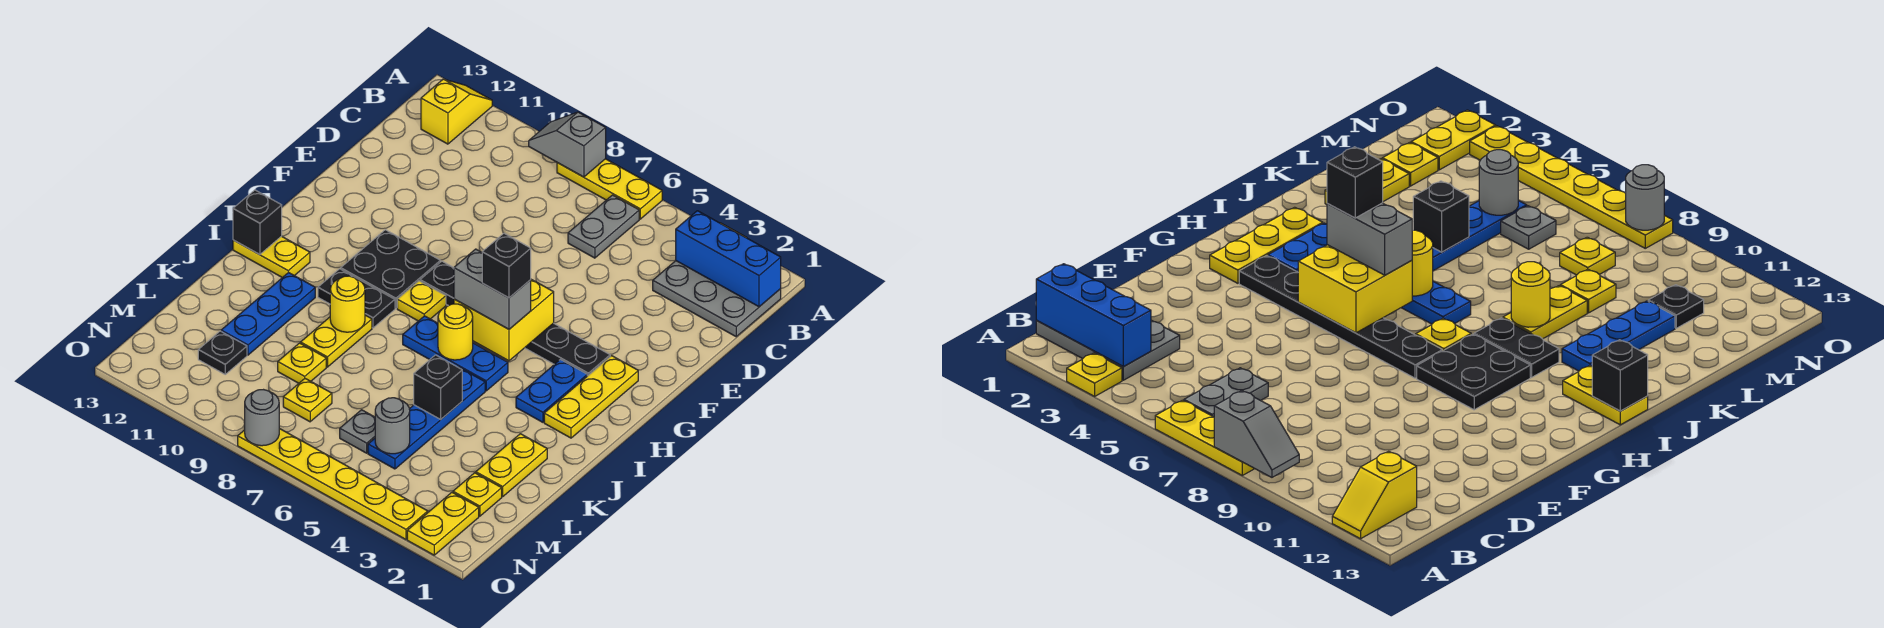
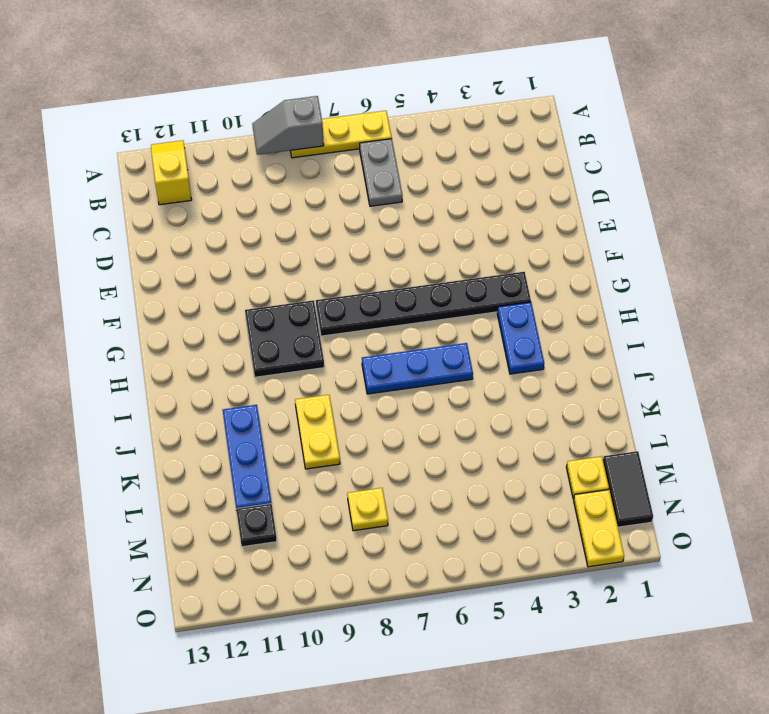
black tile M1:N1 level 1 -> none
none -> yellow plate A3 level 1
none -> grey plate B1:C3 level 1
none -> yellow plate G2:I2 level 1
none -> yellow plate H8 level 1

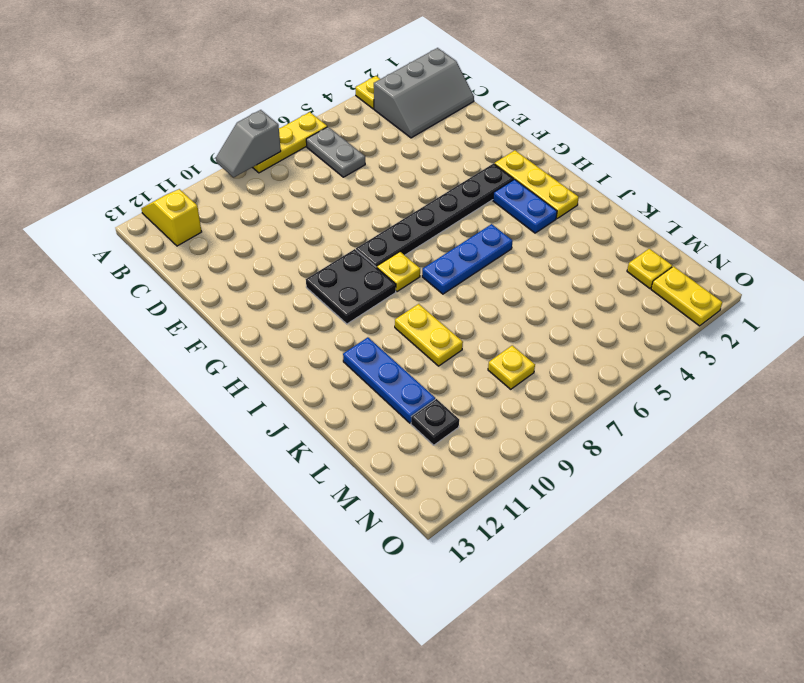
grey slope B1:C3 level 1 top B -> grey plate B1:C3 level 1
none -> black plate I9:I10 level 1
none -> yellow plate I12:I13 level 1
none -> blue plate J5:M5 level 1
none -> yellow plate K2:L2 level 1

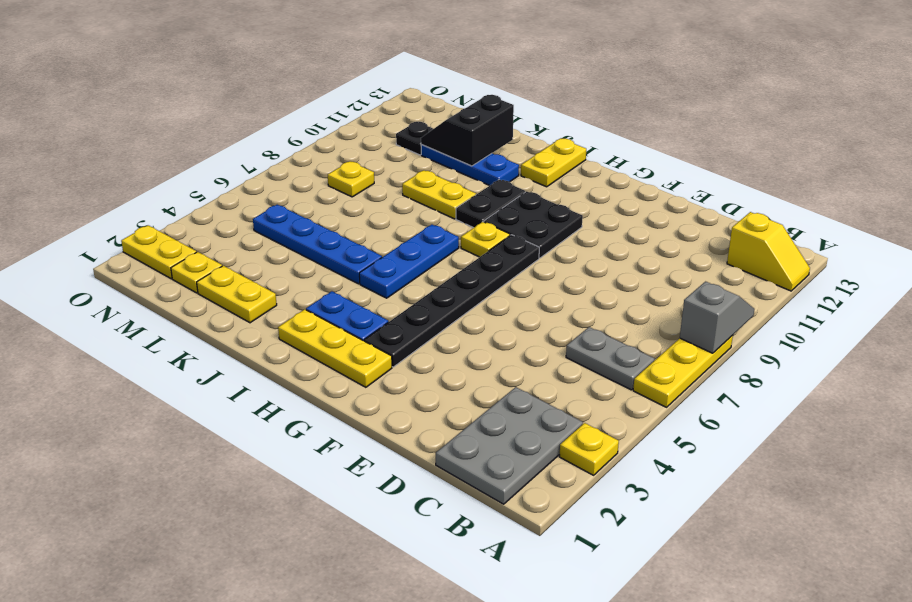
black slope K11:L12 level 2 top K -> none
none -> yellow plate L9 level 1
none -> grey plate M6 level 1
none -> yellow plate O3:O8 level 1
none -> blue brick B1:B3 level 2

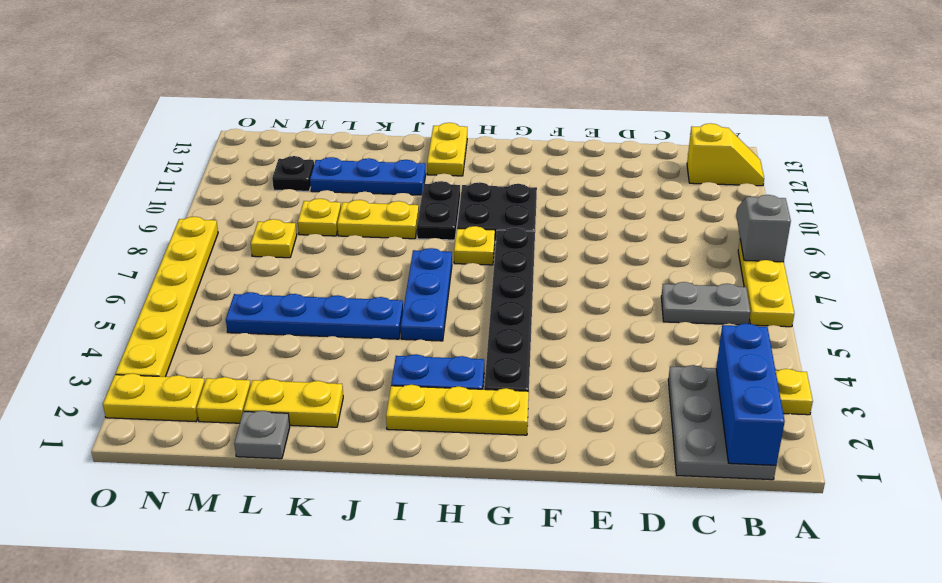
grey plate L1 level 1 -> grey plate M6 level 1
none -> yellow brick G5:H6 level 2
none -> yellow round brick I6 level 2
none -> black brick I13 level 2
none -> yellow round brick J9 level 2

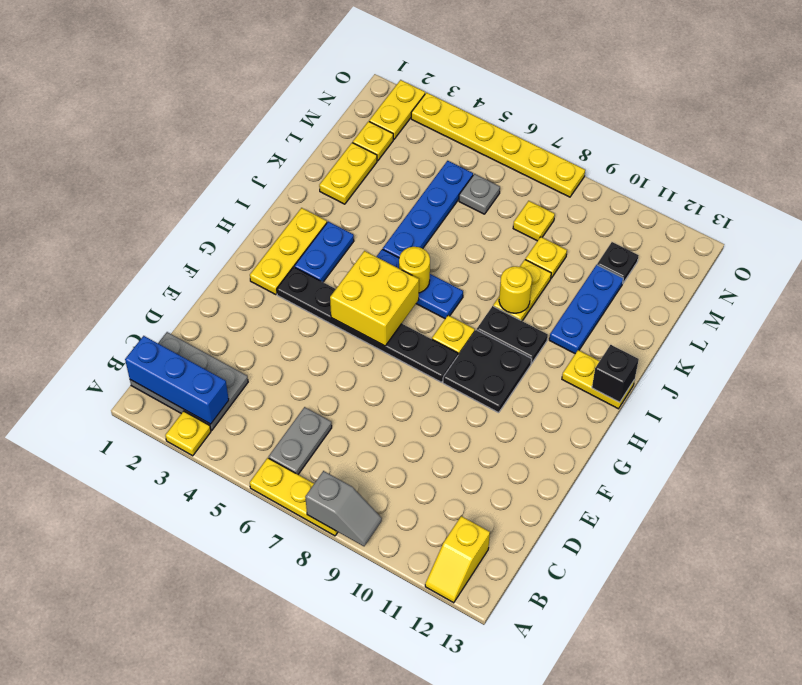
none -> black brick K5 level 2
none -> grey round brick M5 level 2
none -> grey round brick O8 level 2
none -> grey brick H5:H6 level 3

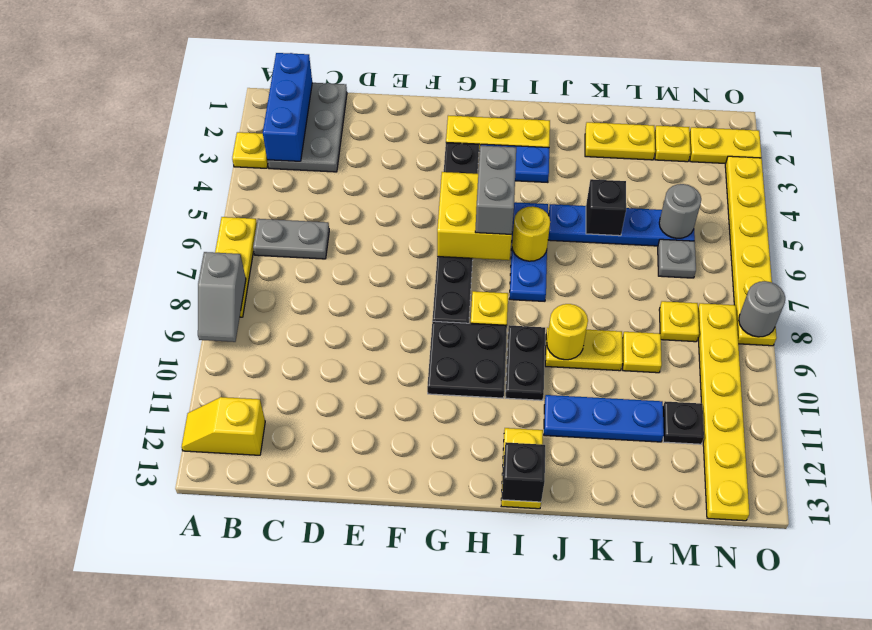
yellow plate N8:N13 level 1 -> none
none -> black brick H5 level 4

